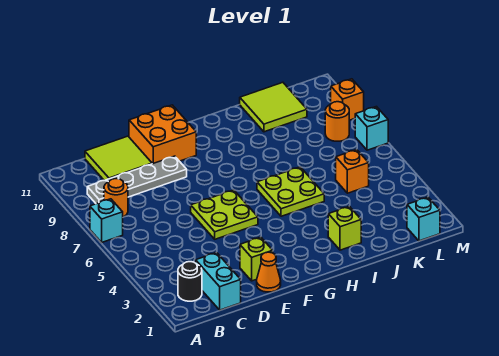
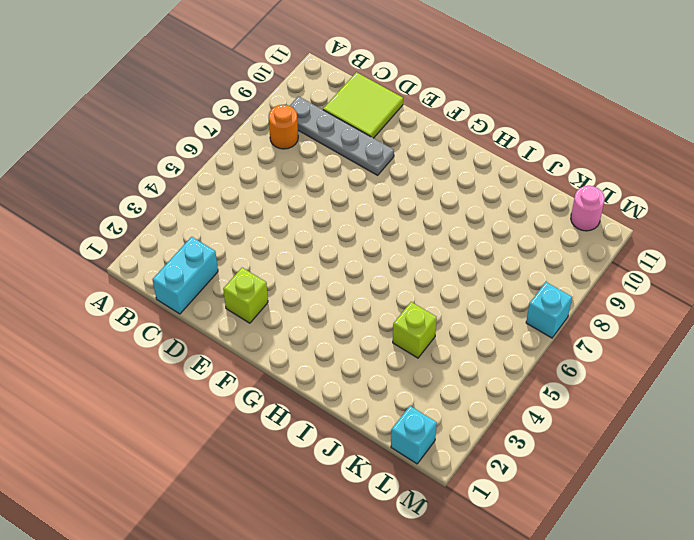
lime brick J4 level 1 -> lime brick I2 level 1
pink round brick L11 level 1 -> none
none -> cyan brick A7 level 1
none -> black round brick B2 level 1
none -> orange cone E1 level 1

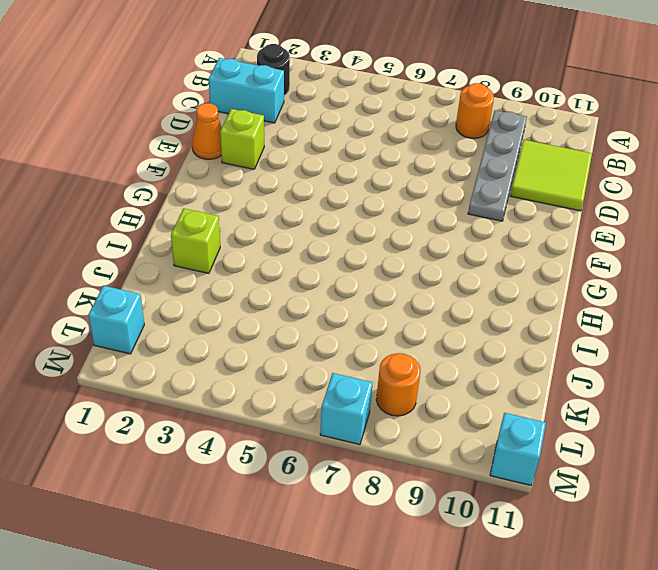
cyan brick M11 level 1 -> cyan brick A7 level 1
none -> lime plate E5:F6 level 1
none -> orange brick E10:F11 level 1
none -> lime plate H5:I6 level 1

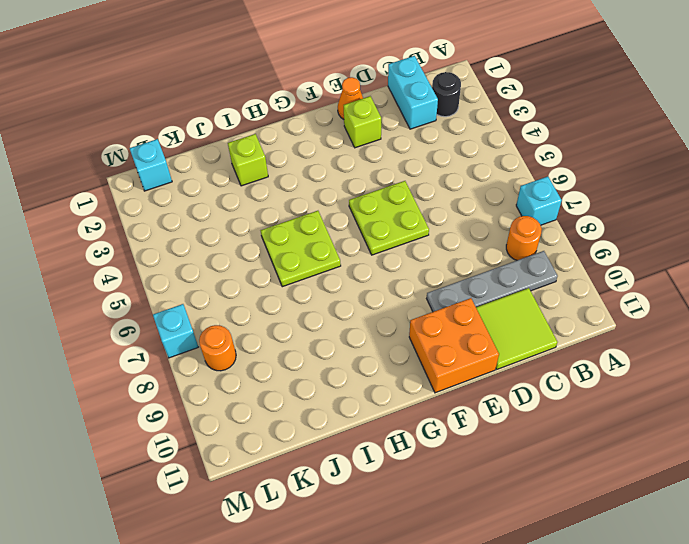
none -> lime tile J10:K11 level 1
none -> orange brick K5 level 1
none -> orange brick M9 level 1

